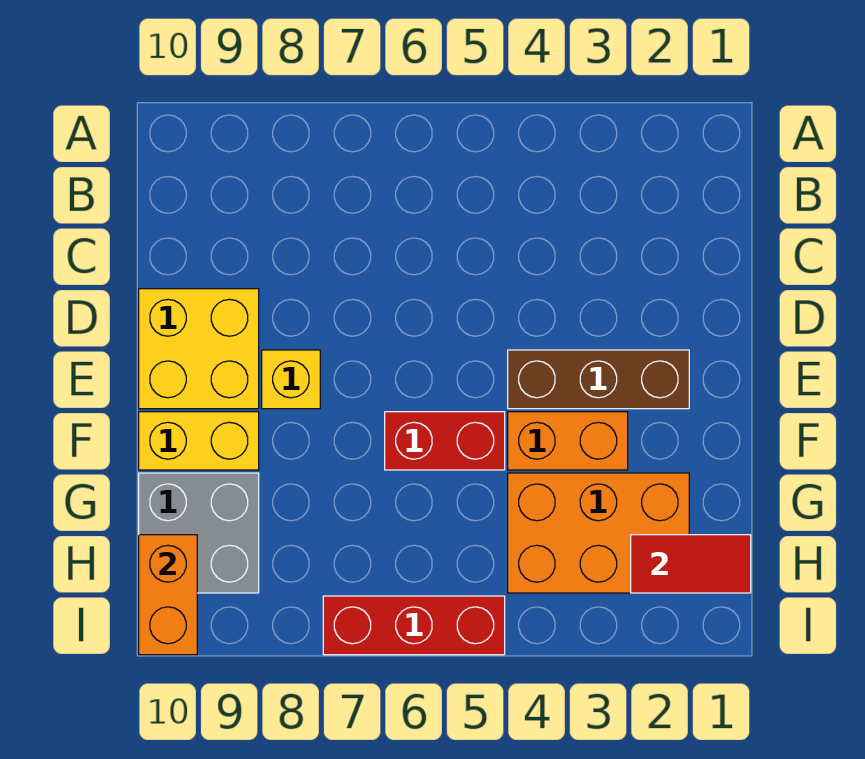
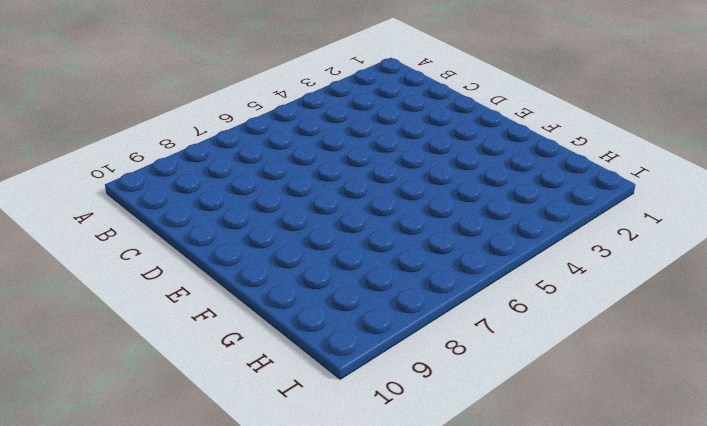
none -> yellow brick D9:E10 level 1
none -> brown brick E2:E4 level 1

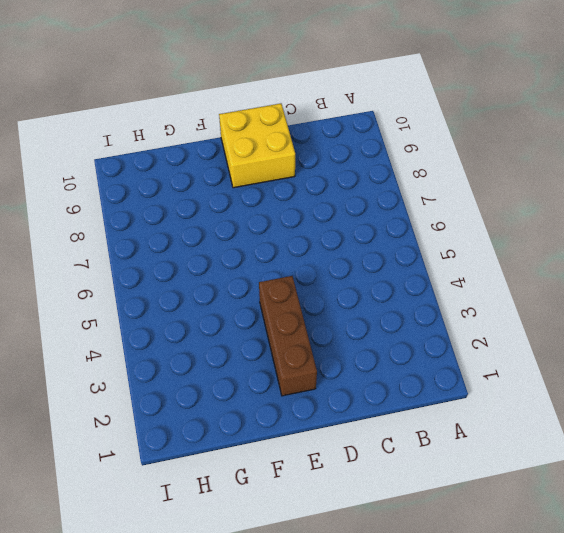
none -> yellow brick E8 level 1
none -> orange brick F3:F4 level 1

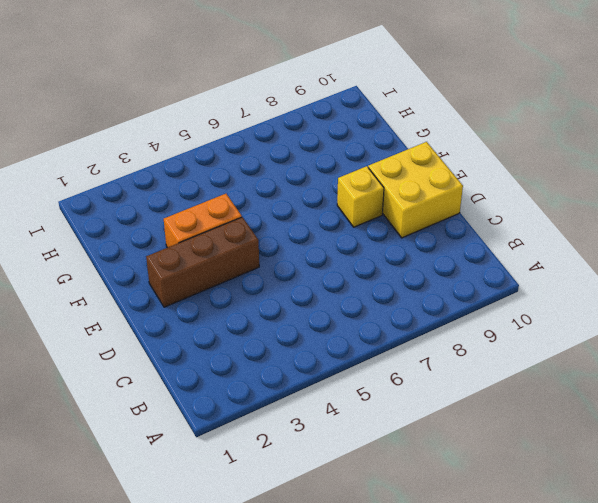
none -> red brick F5:F6 level 1
none -> yellow brick F9:F10 level 1

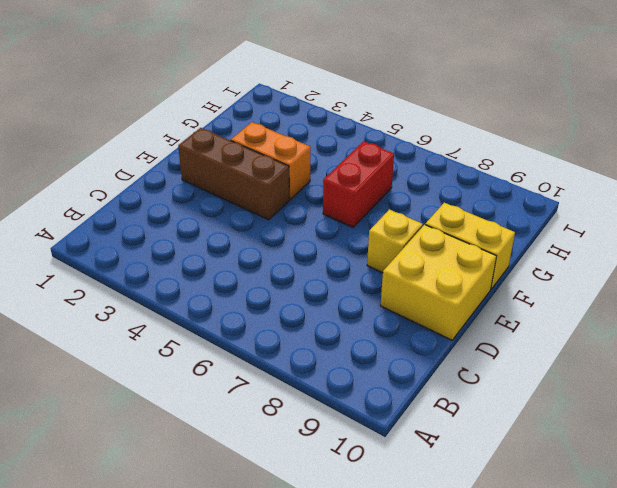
red brick F6:G6 level 1 -> red brick F5:F6 level 1
none -> orange brick G2:H4 level 1
none -> grey brick G9:H10 level 1

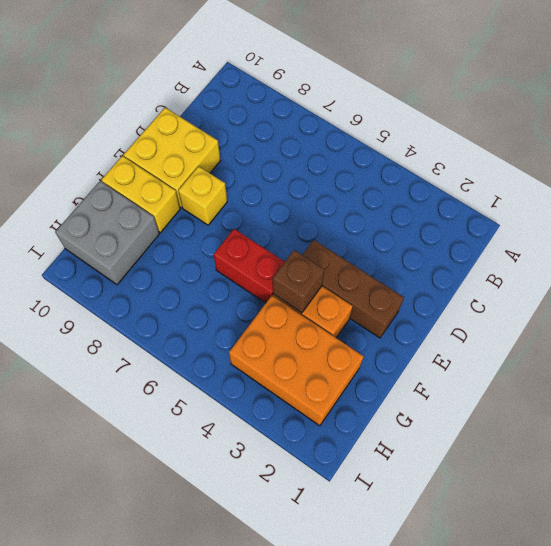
brown brick F4 level 2 -> none
none -> red brick I5:I7 level 1
none -> red tile H1:H2 level 2

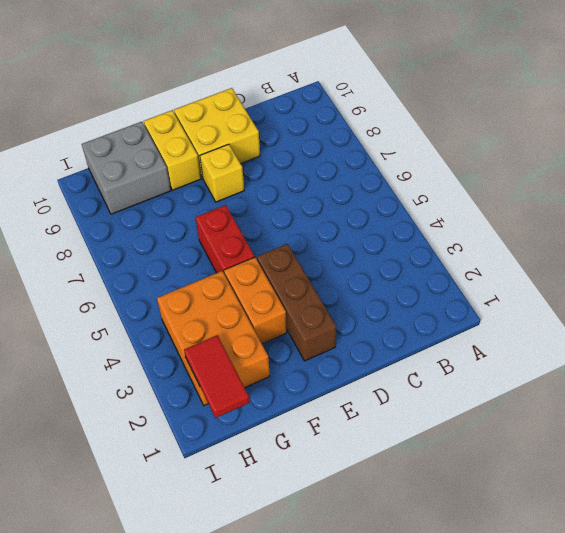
none -> red brick I5:I7 level 1
none -> orange brick H10:I10 level 2

